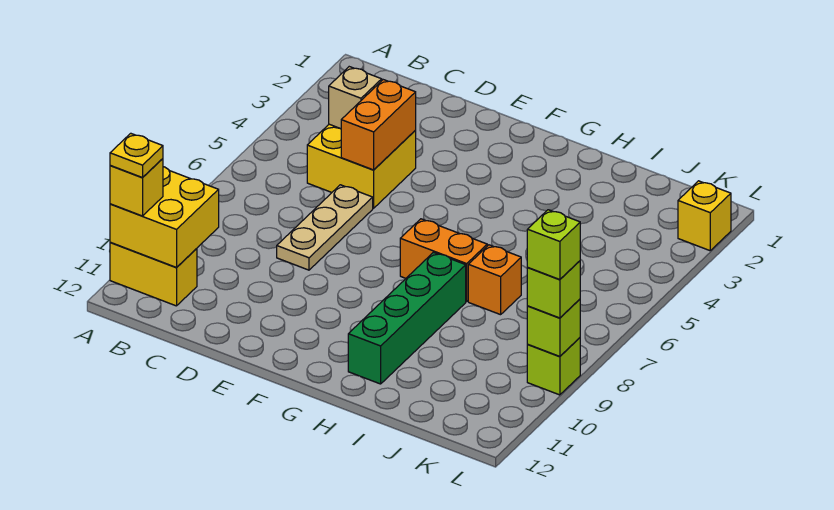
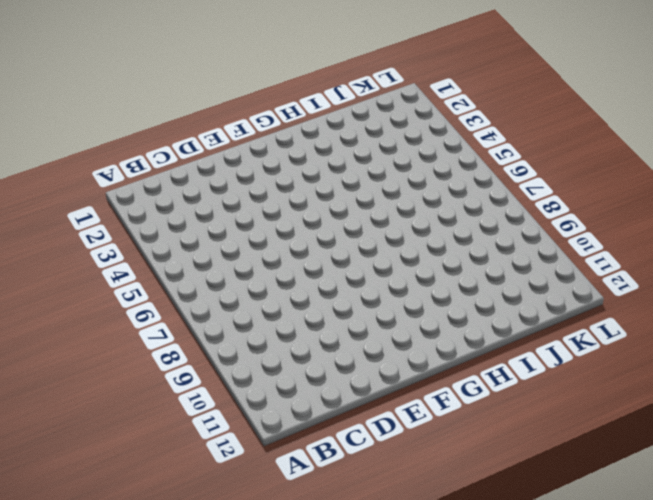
none -> yellow brick A11:B11 level 1
none -> yellow brick C4:D5 level 1
none -> tan plate D6:D8 level 1

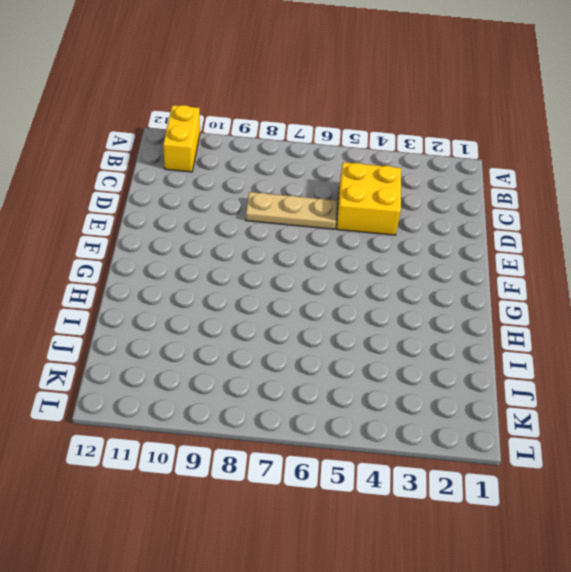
none -> orange brick G7:H7 level 1
none -> green brick H8:H11 level 1
none -> orange brick I7 level 1

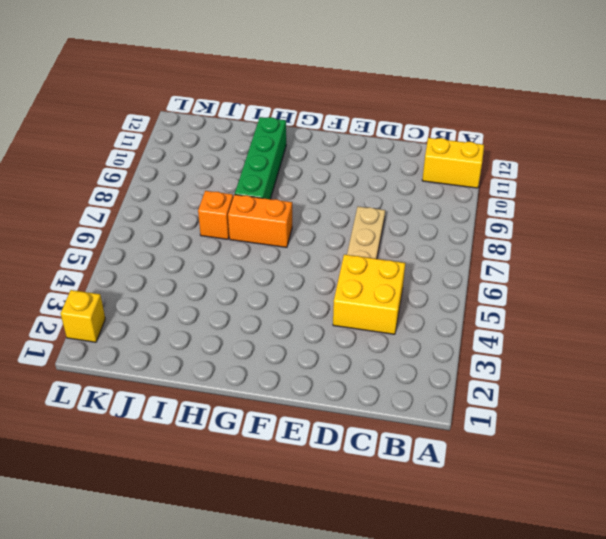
none -> lime brick L9 level 1
none -> yellow brick A10:B11 level 2
none -> tan brick C4 level 2

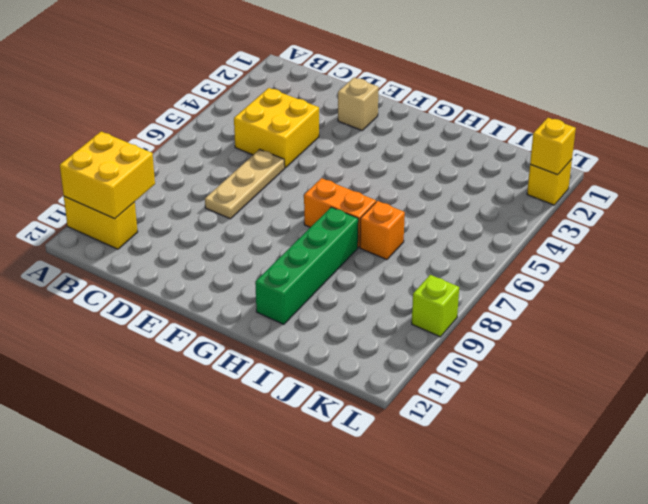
tan brick E2 level 1 -> tan brick C4 level 2
yellow brick L2 level 2 -> yellow brick A11 level 3
none -> orange brick D4:D5 level 2
none -> lime brick L9 level 2
none -> lime brick L9 level 3

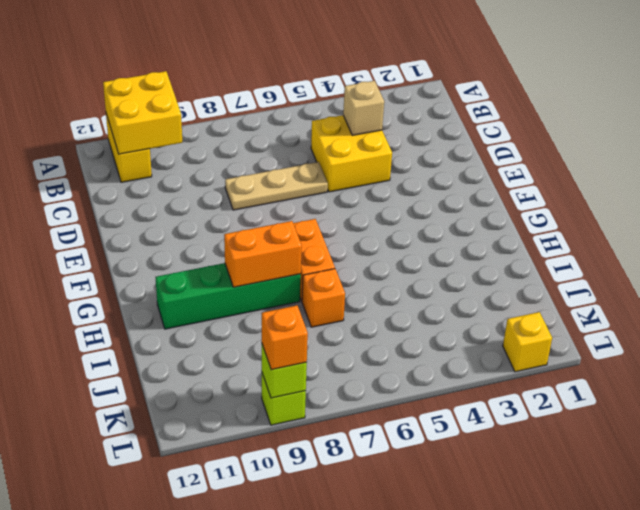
orange brick H8:H9 level 2 -> orange brick D4:D5 level 2
orange brick L9 level 3 -> lime brick L9 level 3
none -> yellow brick A11 level 3
none -> yellow plate A11 level 4
none -> lime brick L9 level 4

